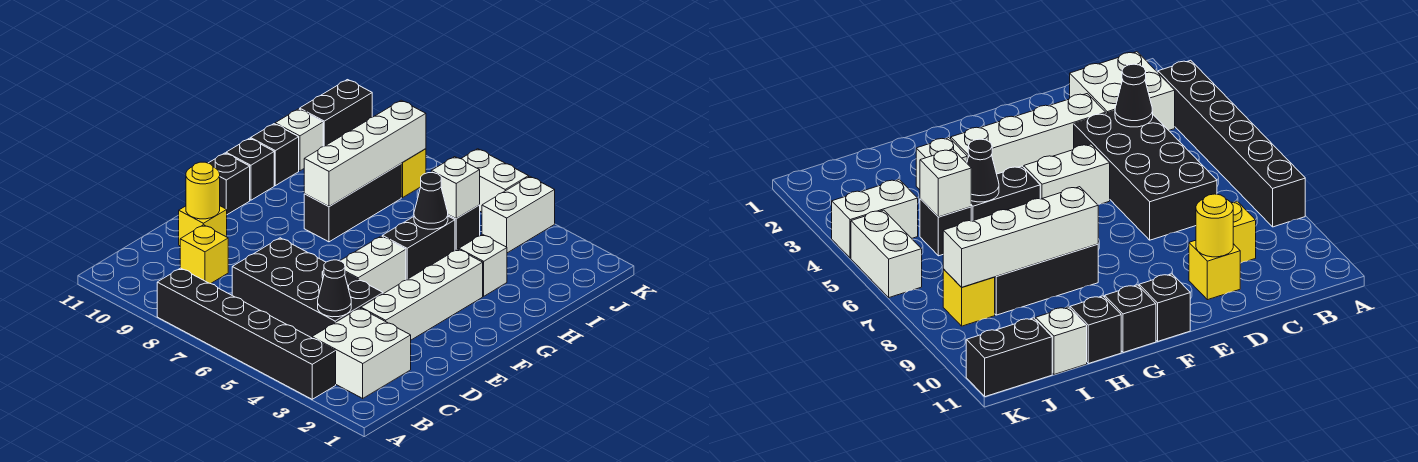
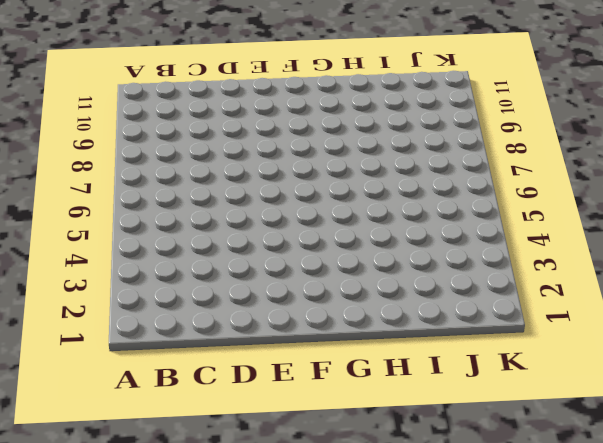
none -> black brick A3:A8 level 1
none -> white brick B2:C3 level 1
none -> black brick C4:D7 level 1

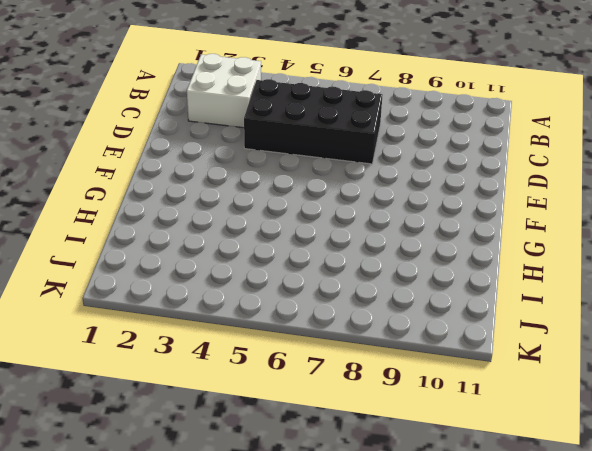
none -> black brick A3:A8 level 1
none -> yellow brick C9 level 1
none -> white brick D3:G3 level 1

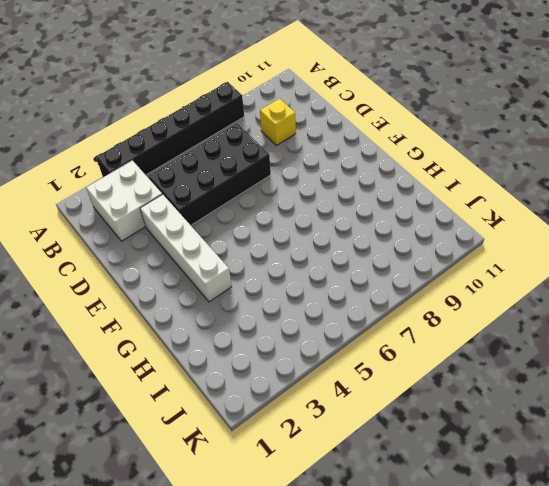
none -> yellow brick D10 level 1
none -> white brick E5:F5 level 1
none -> black brick F11 level 1

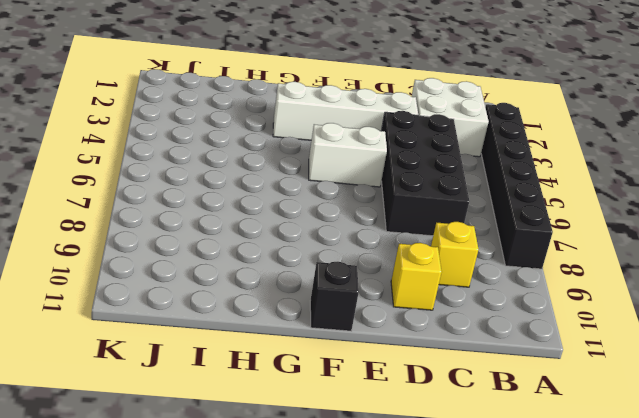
none -> black brick G5:H5 level 1
none -> black brick G8:I8 level 1
none -> black brick G11 level 1

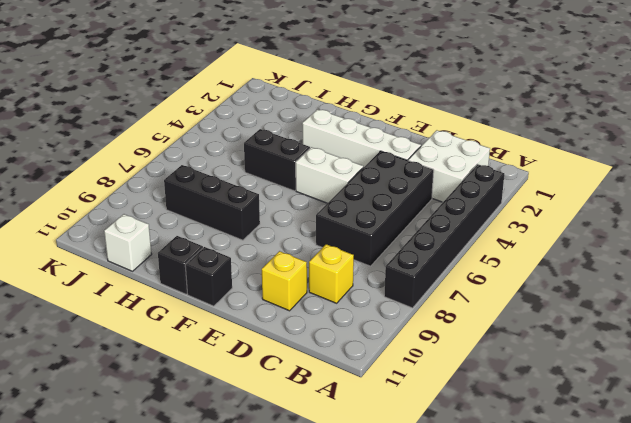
none -> white brick H3 level 1
none -> black brick H11 level 1
none -> black brick I5 level 1

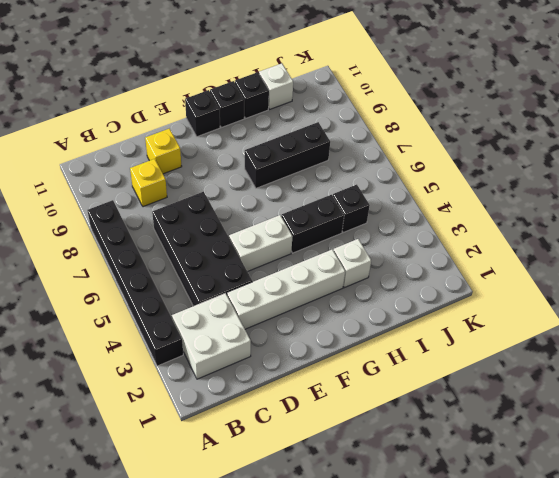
none -> white brick J4:K4 level 1
none -> yellow brick J8 level 1
none -> black brick J11:K11 level 1

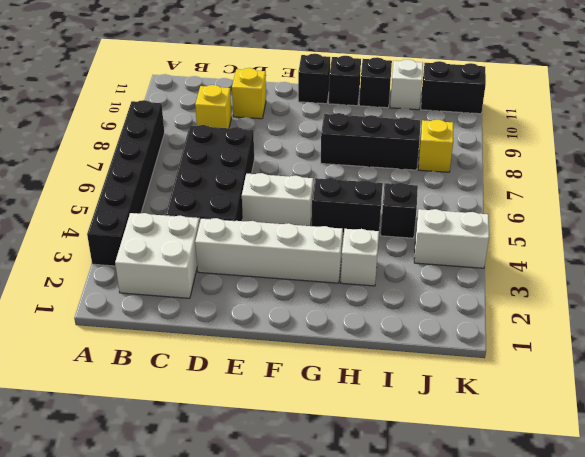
none -> white brick K5:K6 level 1
none -> black cone C4 level 2
none -> yellow round brick D10 level 2

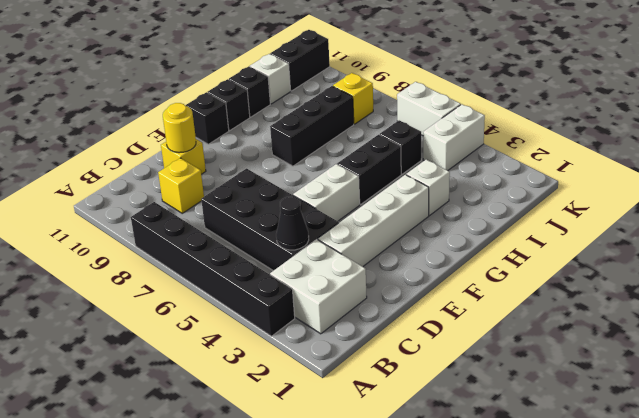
none -> white brick G8:J8 level 2
none -> black cone H5 level 2
none -> white brick I5 level 2

